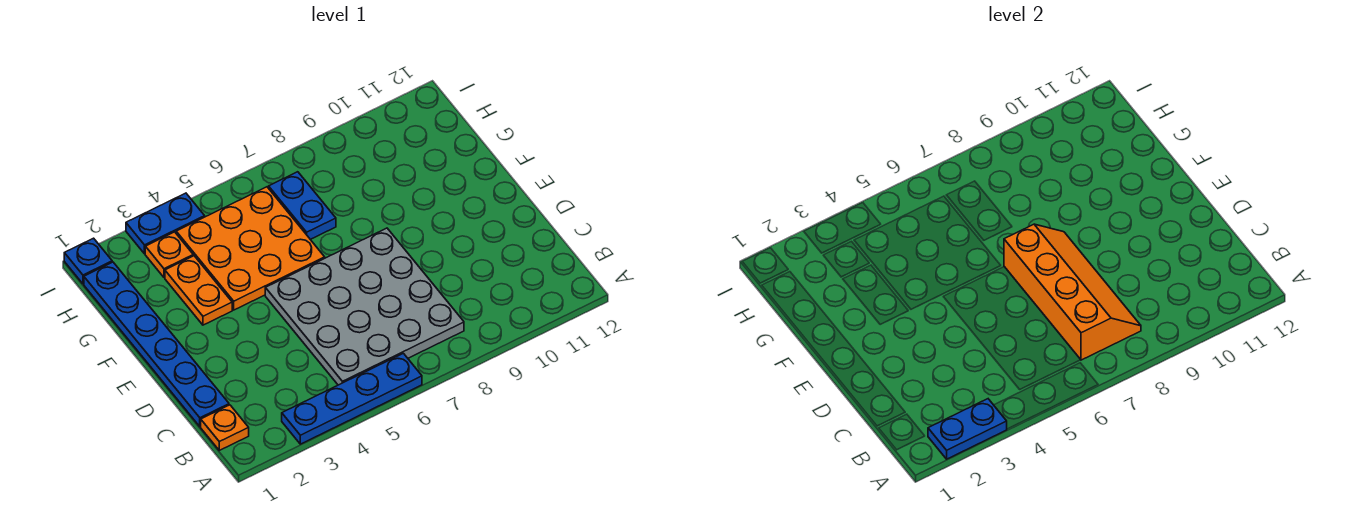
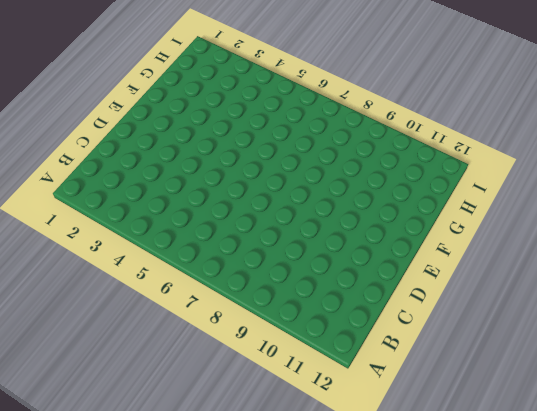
none -> blue plate A3:A6 level 1
none -> orange plate B1 level 1
none -> grey plate B5:E8 level 1

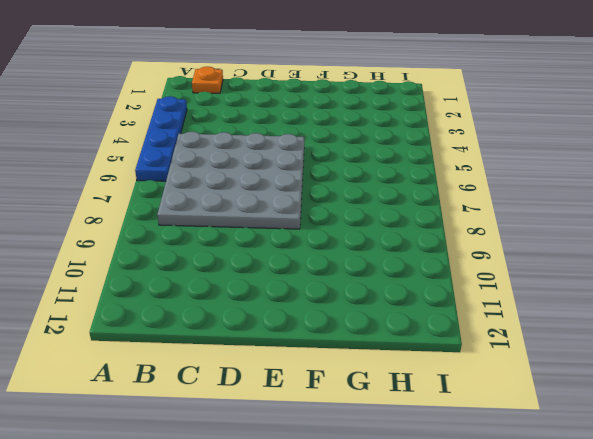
none -> blue plate C1:H1 level 1
none -> orange plate F3:G3 level 1
none -> orange plate F4:H6 level 1

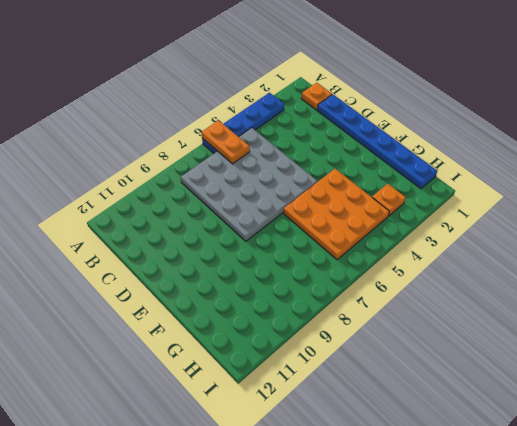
orange plate A6:B6 level 2 -> orange plate F3:G3 level 1
none -> blue plate G7:H7 level 1
none -> blue plate I1 level 1
none -> blue plate I3:I4 level 1

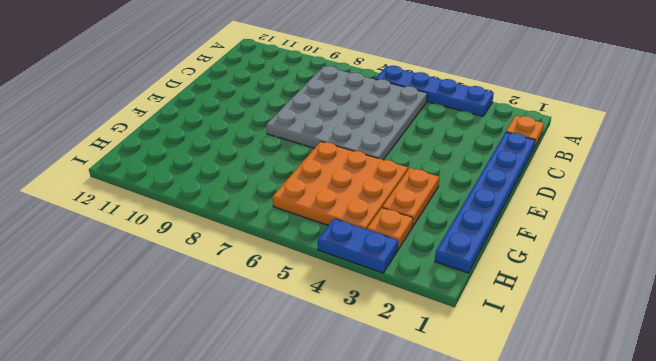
none -> blue plate G7:H7 level 1
none -> blue plate I1 level 1
none -> blue plate A2:A3 level 2

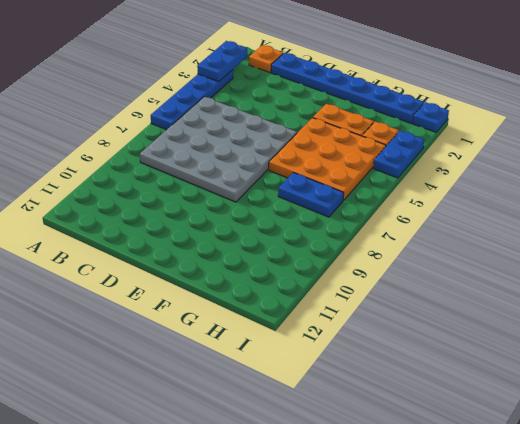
none -> orange slope B7:E8 level 2 top 7

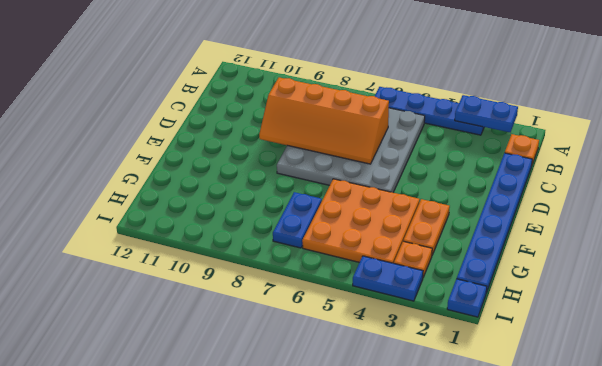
orange slope C6:D9 level 2 top C -> orange slope B7:E8 level 2 top 7

